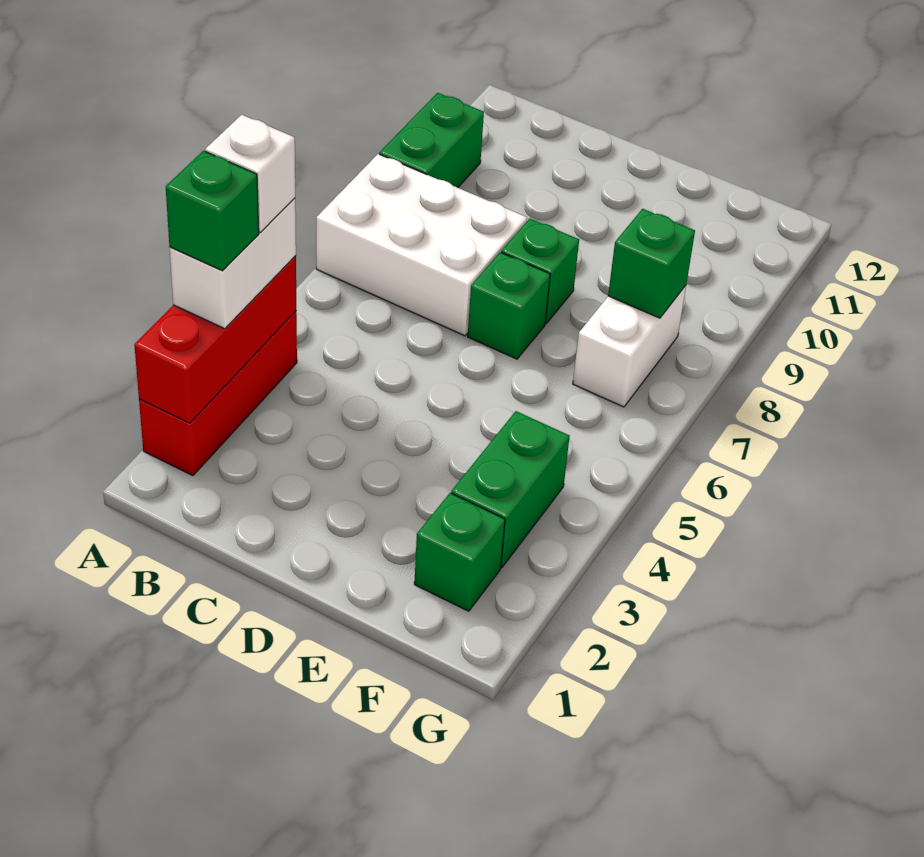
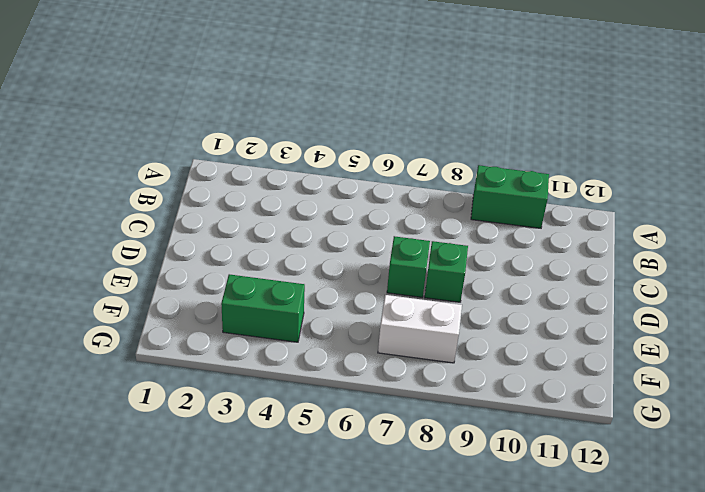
none -> red brick A2:A4 level 1
none -> white brick A7:C8 level 1
none -> green brick F2 level 1

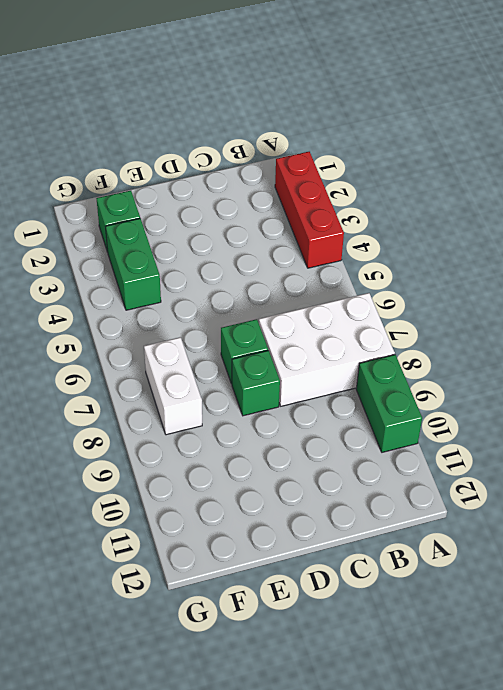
none -> red brick A2:A4 level 2
none -> green brick F8 level 2
none -> white brick A3:A4 level 3

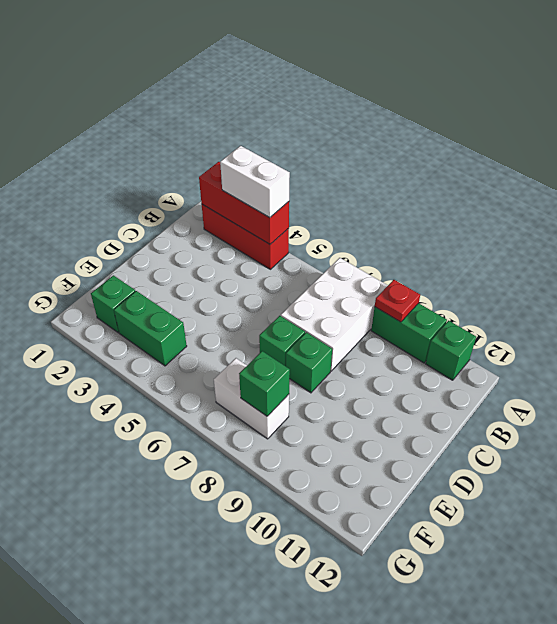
red plate A9 level 2 -> none
green brick A11 level 1 -> green brick A3 level 4
none -> white brick A4 level 4

